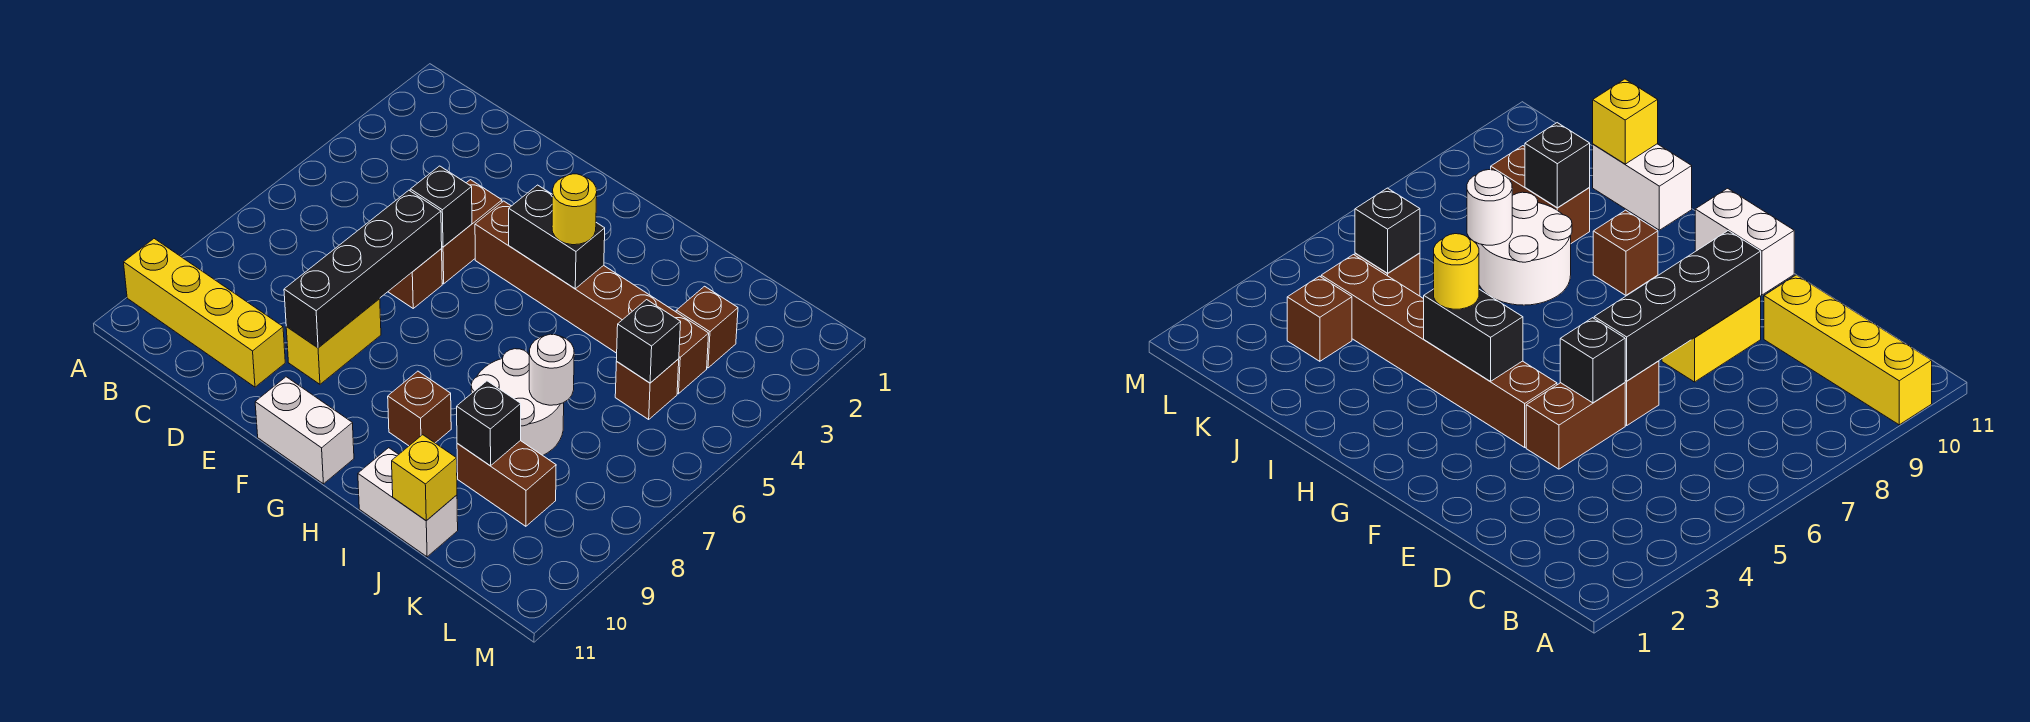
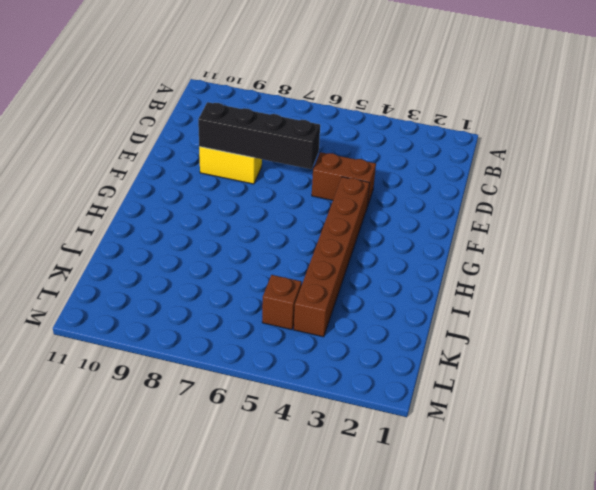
none -> yellow brick A10:D10 level 1
none -> brown brick E6 level 1
none -> white brick F11:G11 level 1

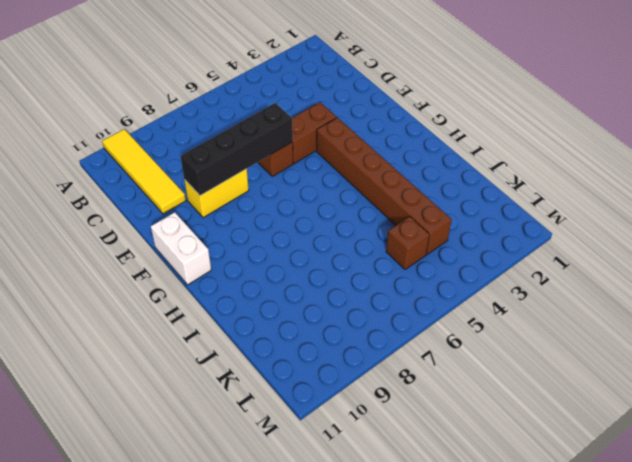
yellow tile A10:D10 level 1 -> yellow brick A10:D10 level 1
none -> brown brick H9 level 1
none -> white round brick I7:J8 level 1
none -> white brick I11:J11 level 1

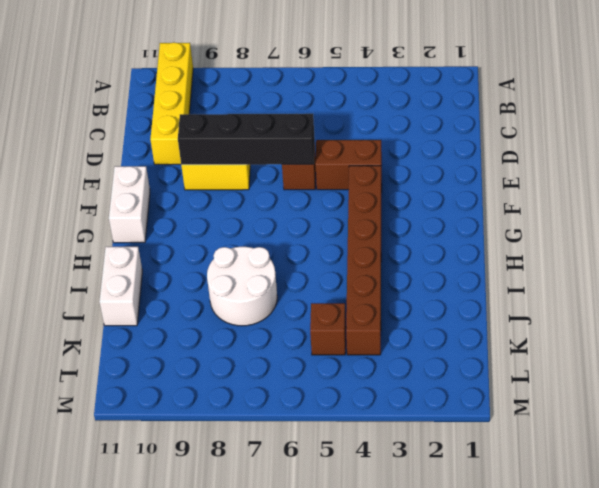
none -> brown brick H9 level 1
none -> brown brick J9:K9 level 1
none -> brown brick K3 level 1

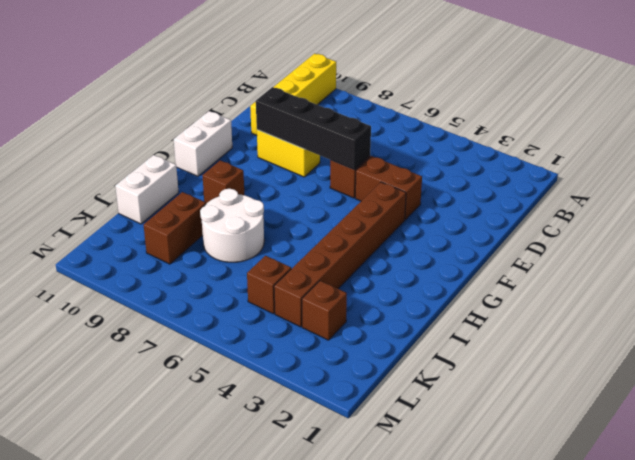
none -> black brick E5 level 2
none -> black brick G4:H4 level 2
none -> white round brick J7 level 2

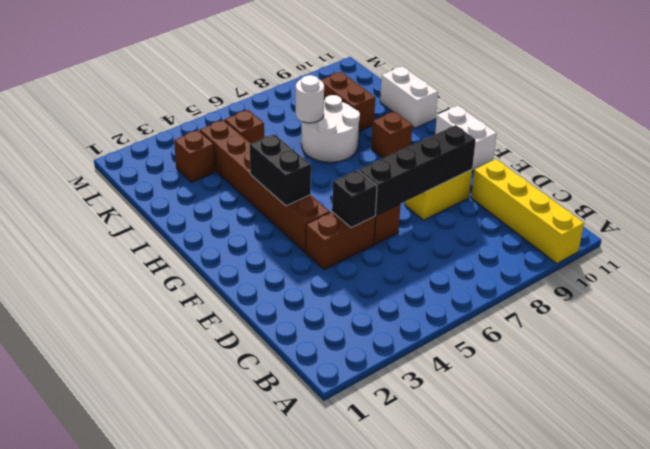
none -> black brick J9 level 2
none -> yellow brick J11 level 2
none -> black brick K5 level 2

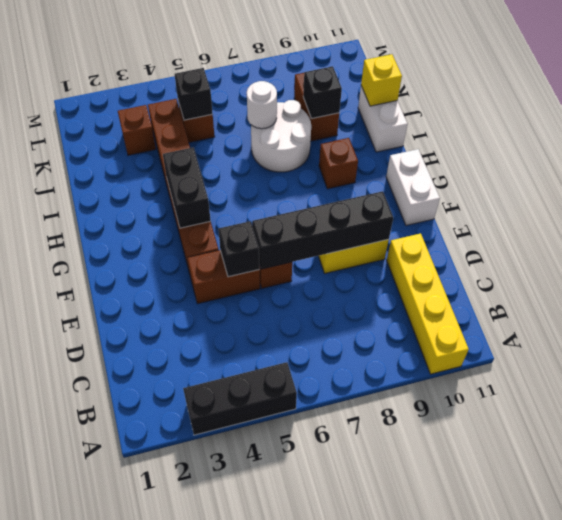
black brick A3:A5 level 1 -> none
none -> yellow round brick H4 level 3

